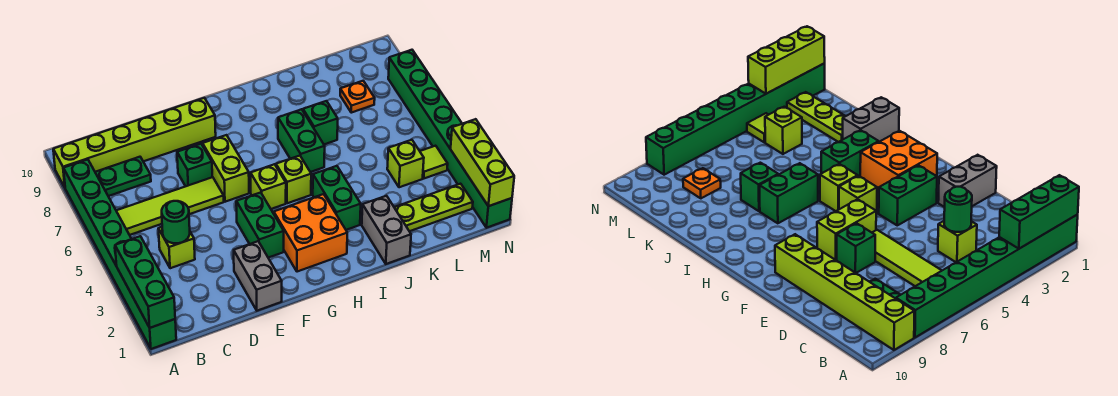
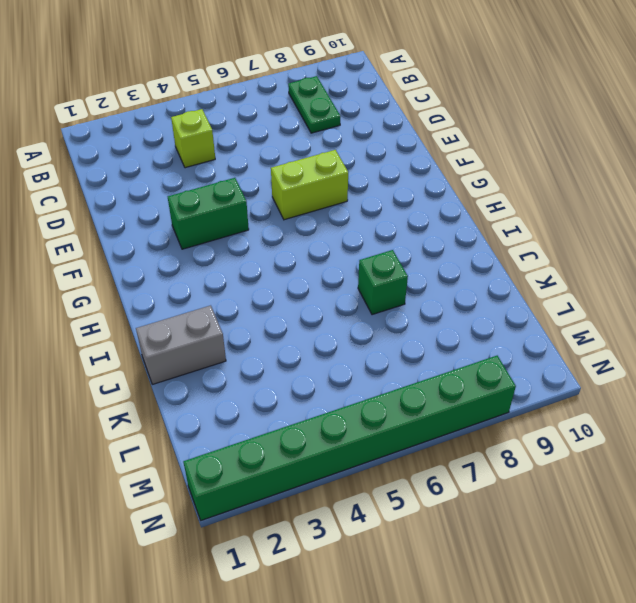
none -> green brick A1:A8 level 1
none -> lime brick A9:F9 level 1
none -> lime tile B6:E6 level 1

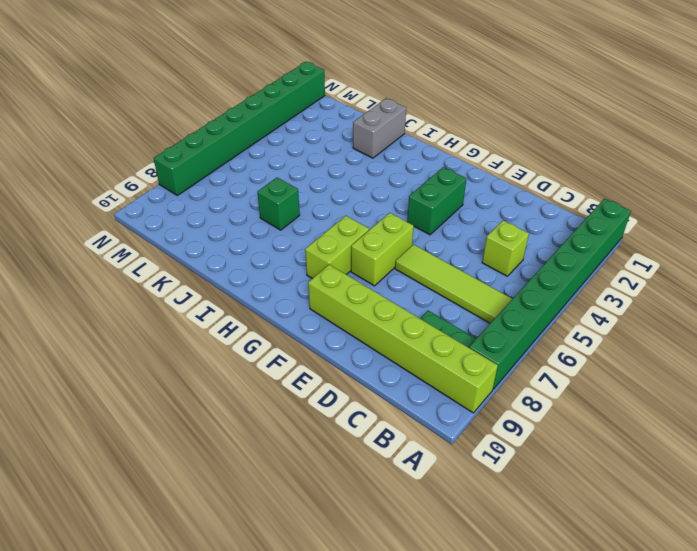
lime brick G7:G8 level 1 -> none
none -> grey brick E1:E2 level 1
none -> green brick E7 level 1
none -> orange brick G2:H3 level 1

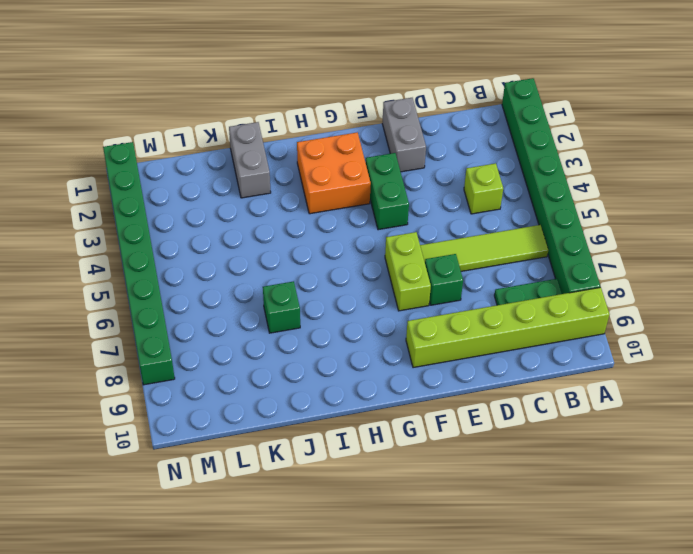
none -> lime brick G5 level 1
none -> lime brick H5 level 1
none -> green brick I3:I4 level 1

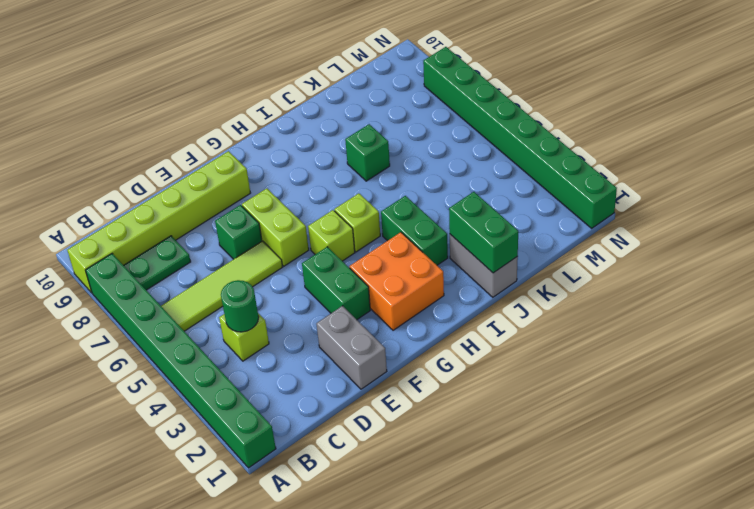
green brick J1:J2 level 2 -> green brick I6:I7 level 1
none -> lime plate K2:M2 level 1
none -> lime brick L4 level 1
none -> orange plate L8 level 1

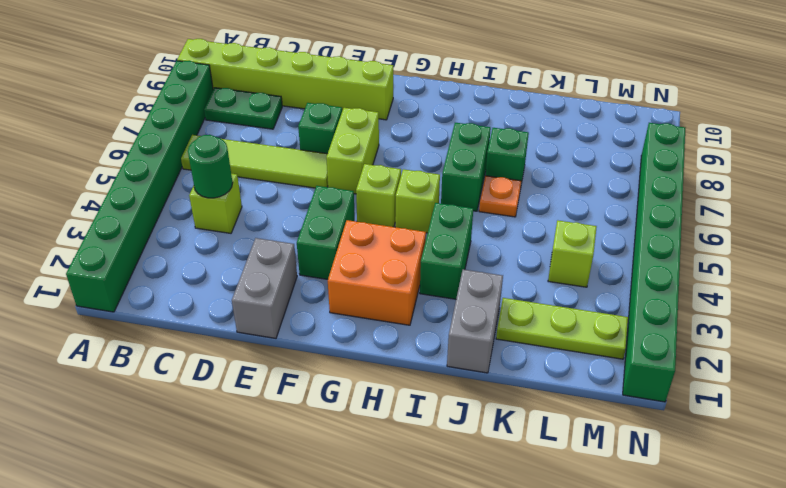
orange plate J6 level 1 -> orange plate L8 level 1
none -> lime tile M4 level 1
none -> green brick A1:A3 level 2
none -> lime brick N1:N3 level 2

